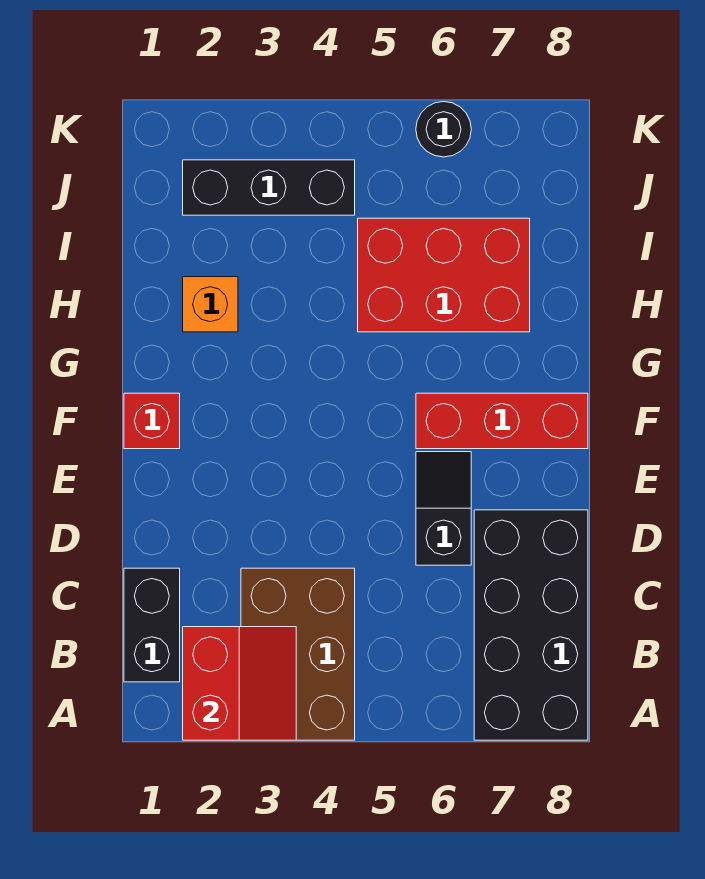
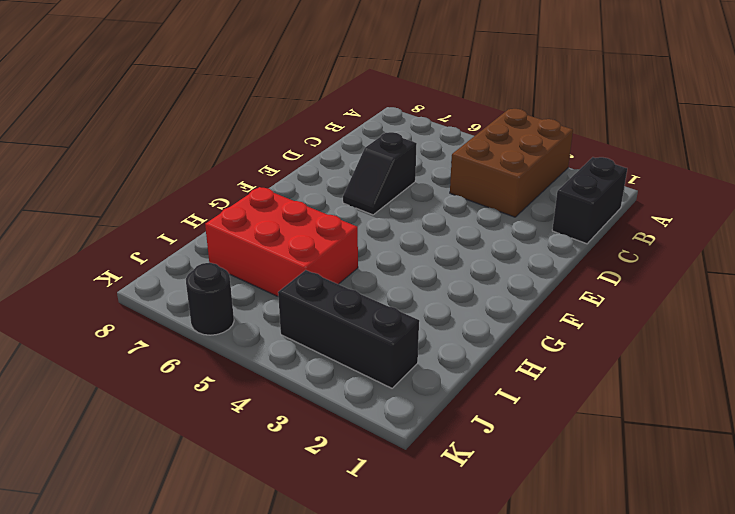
none -> black brick A7:D8 level 1
none -> red brick F1 level 1

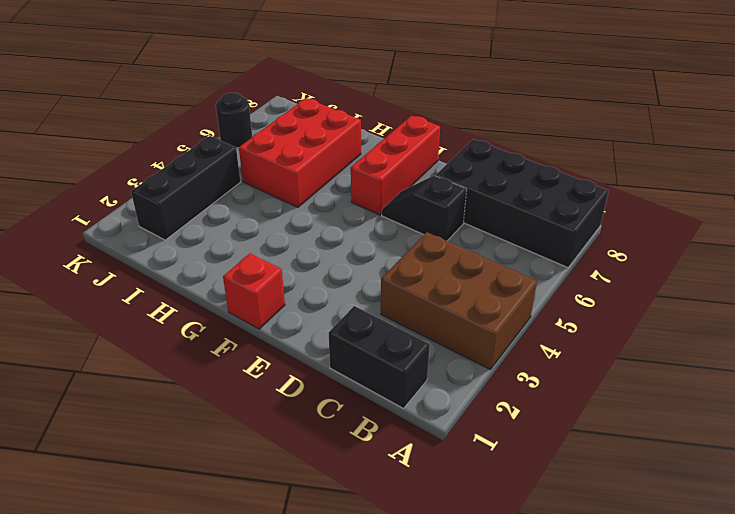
none -> orange brick H2 level 1
none -> red slope A2:B3 level 2 top 2

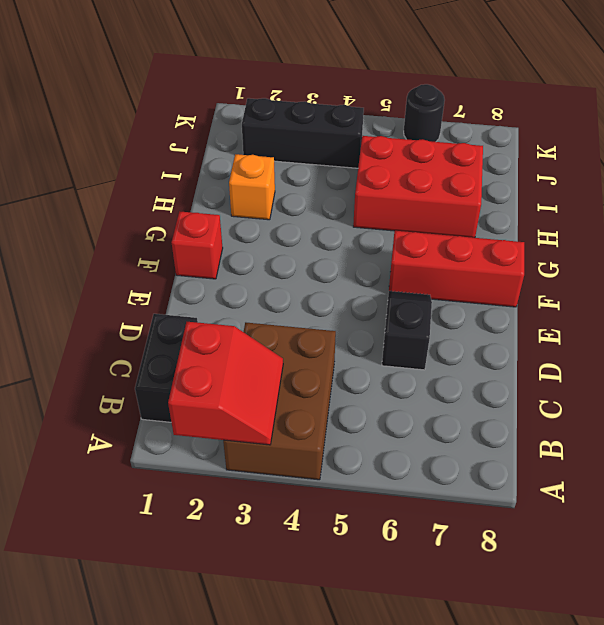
none -> black brick A7:D8 level 1

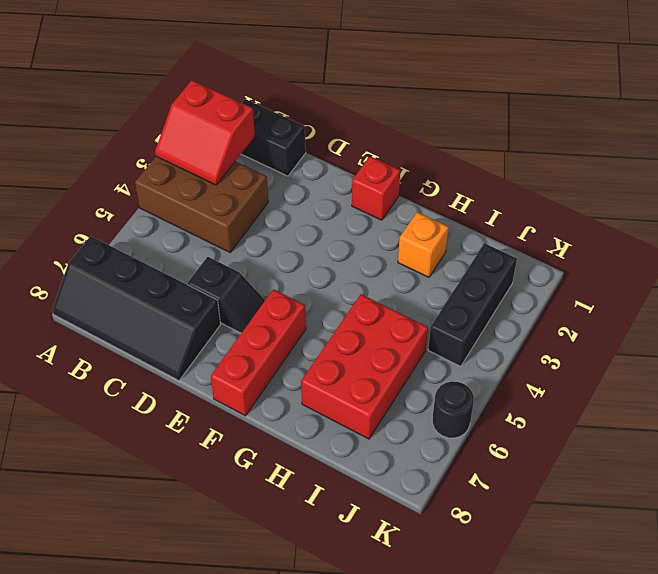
black slope A7:D8 level 1 top 7 -> black brick A7:D8 level 1

